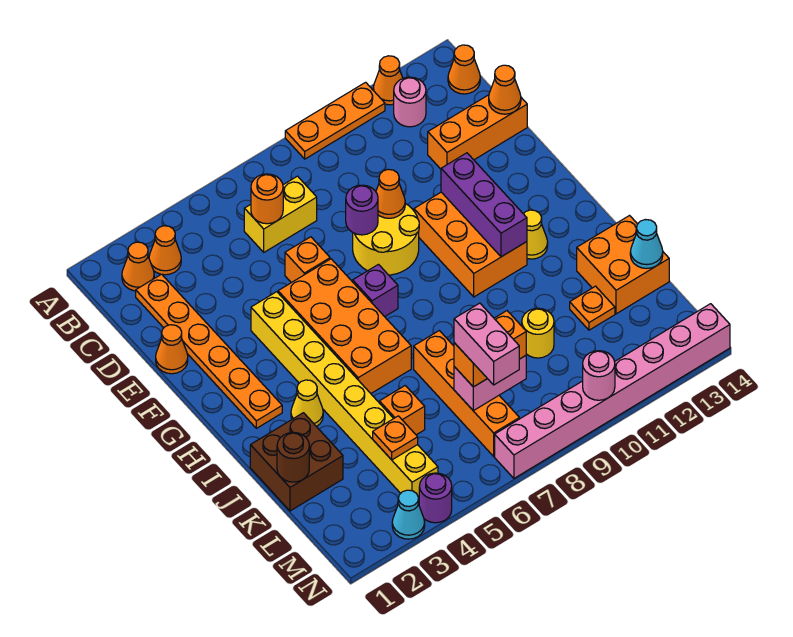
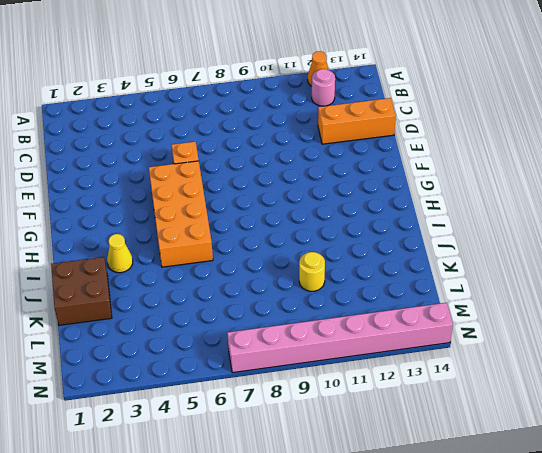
none -> orange plate A9:A11 level 1
none -> orange cone B2 level 1
none -> orange cone B3 level 1
none -> orange cone B14 level 1

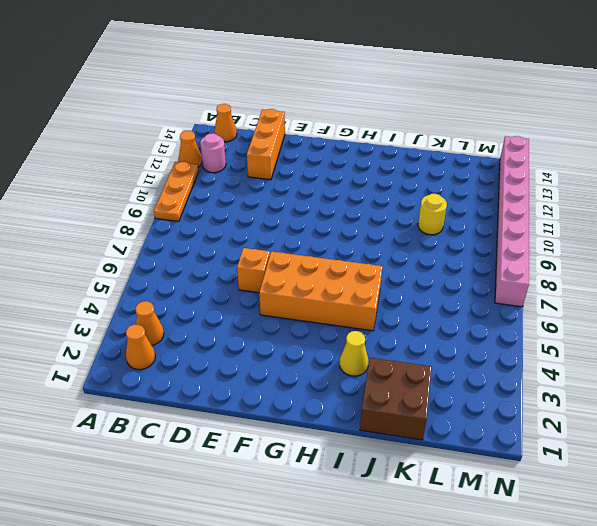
none -> orange plate C2:H2 level 1
none -> yellow brick C6:C7 level 1
none -> orange cone E1 level 1
none -> yellow round brick E8:F9 level 1

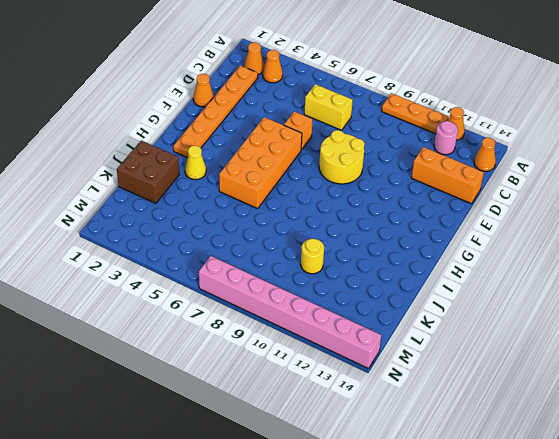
none -> yellow brick F4:M4 level 1
none -> orange brick F10:H11 level 1
none -> purple brick G7 level 1
none -> yellow cone H12 level 1

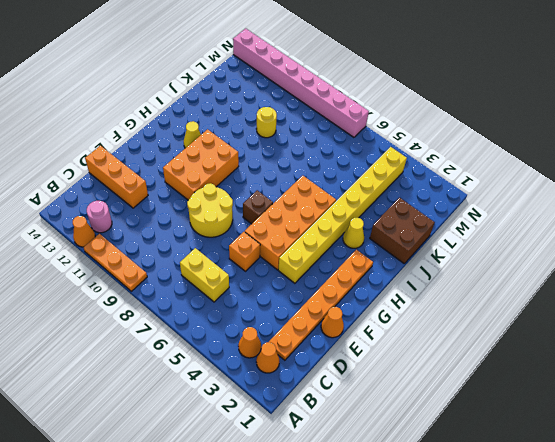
brown brick G7 level 1 -> purple brick G7 level 1
none -> orange cone B14 level 1
none -> orange brick J7:M7 level 1
none -> orange brick J13:K14 level 1
none -> orange brick K5 level 1

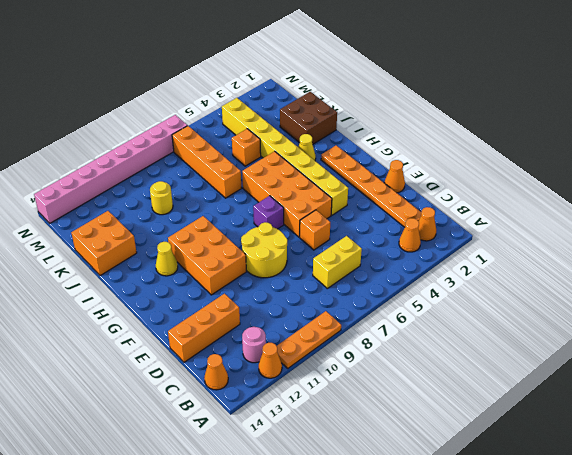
none -> orange plate K12 level 1
none -> cyan cone N3 level 1
none -> purple round brick N4 level 1
none -> orange round brick C6 level 2

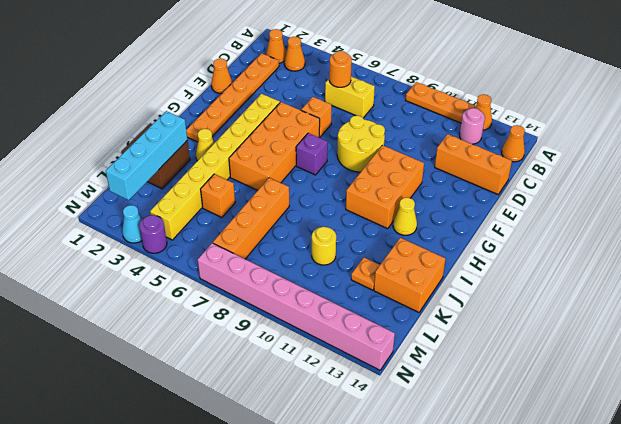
cyan brick J2:M2 level 2 -> none
none -> orange cone D14 level 2
none -> purple round brick E8 level 2
none -> orange cone E9 level 2
none -> purple brick F11:H11 level 2

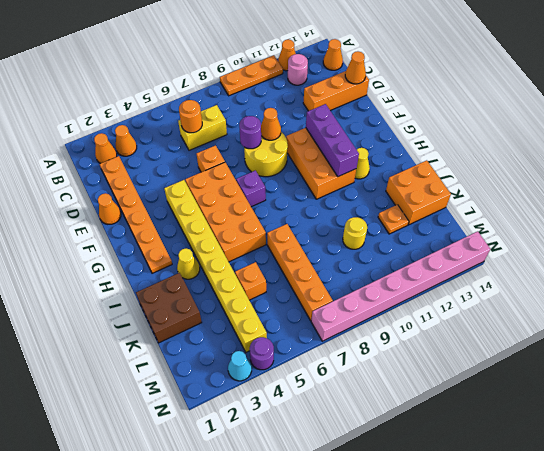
none -> brown round brick K1 level 2
none -> cyan cone K14 level 2
none -> orange plate L4 level 2
none -> pink brick L7:L8 level 2

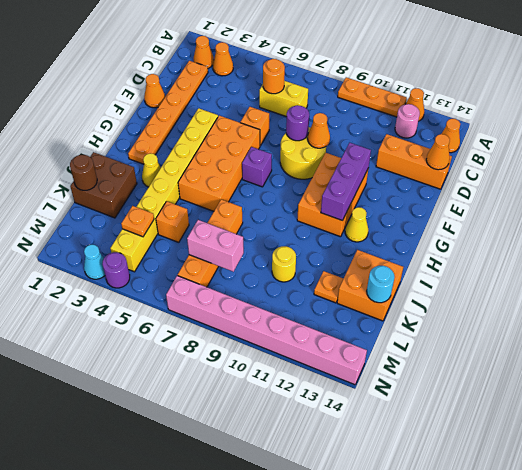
cyan round brick K14 level 2 -> cyan cone K14 level 2
none -> pink round brick N10 level 2
none -> orange brick L7:L8 level 3
none -> pink brick L7:M7 level 4

